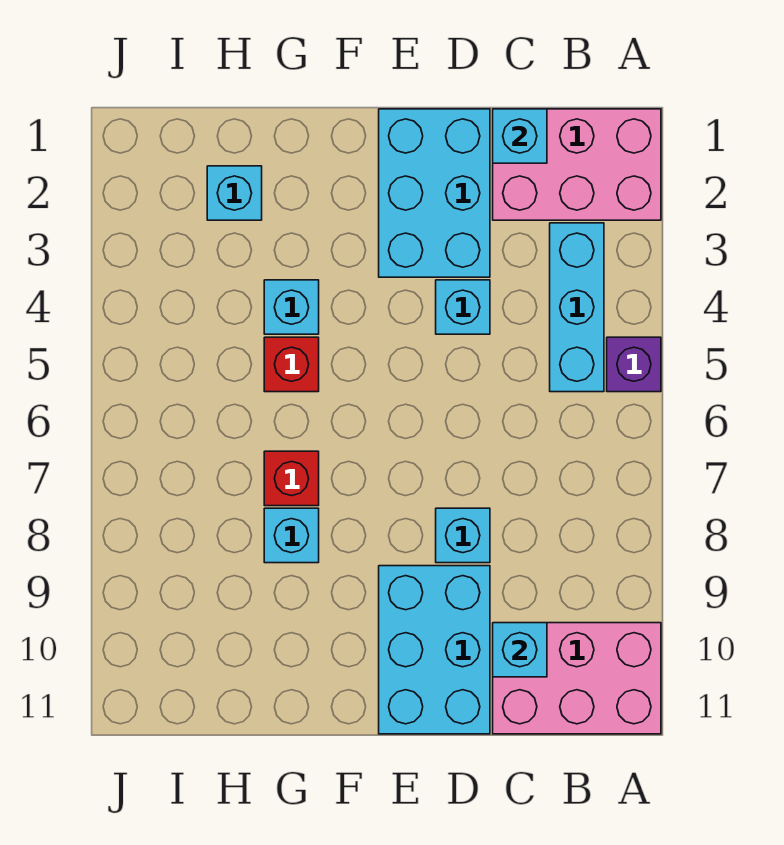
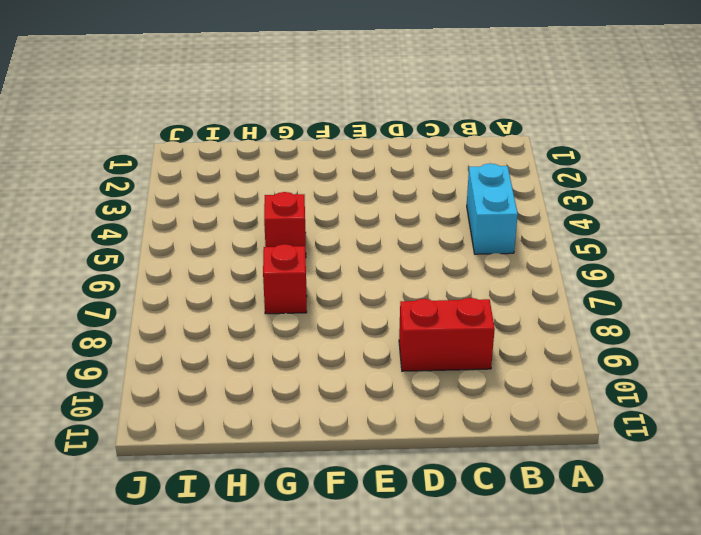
cyan brick B4:B5 level 1 -> cyan brick B3:B5 level 1
red brick C9:D9 level 1 -> cyan brick D9:E11 level 1
none -> pink brick A1:C2 level 1
none -> purple brick A5 level 1
none -> pink brick A10:C11 level 1

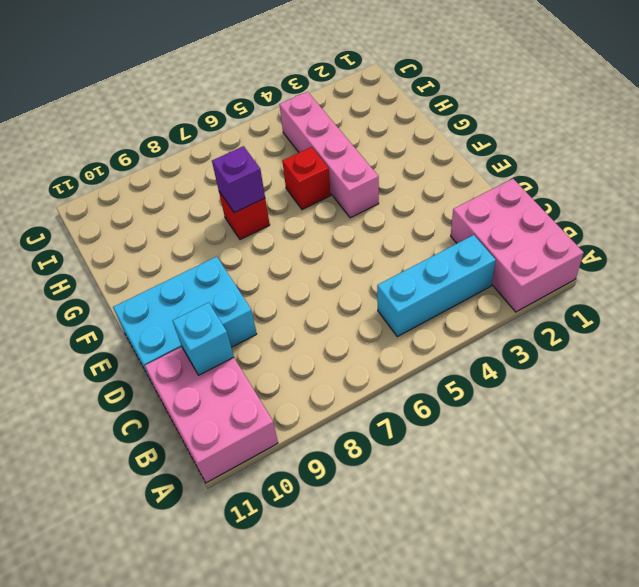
pink brick F4:I4 level 1 -> cyan brick G4 level 1
purple brick G7 level 2 -> purple brick A5 level 1
none -> cyan brick D1:E3 level 1
none -> cyan brick D4 level 1
none -> cyan brick D8 level 1

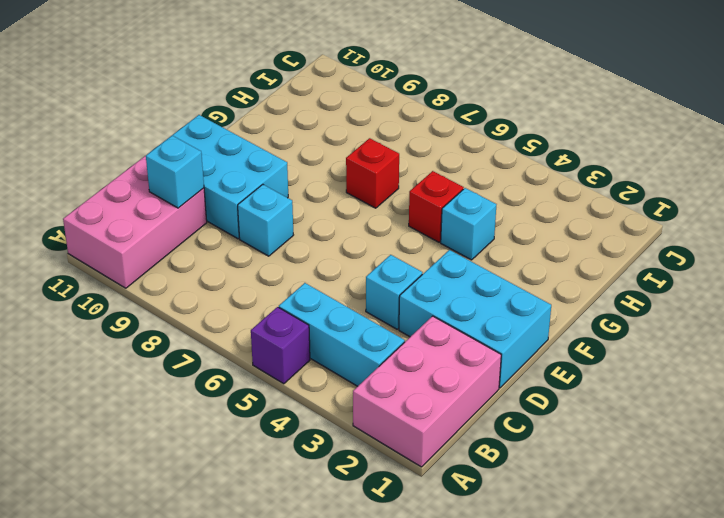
none -> cyan brick G8 level 1
none -> cyan brick H2 level 1
none -> cyan brick C1 level 2

